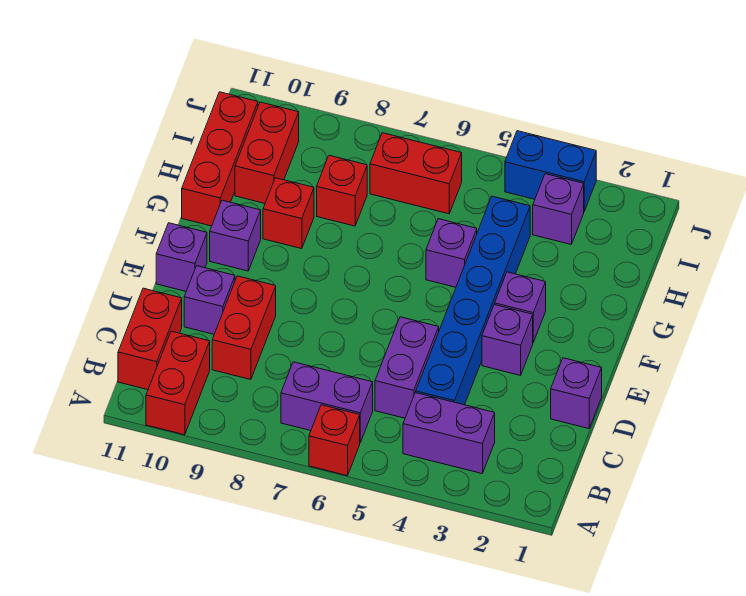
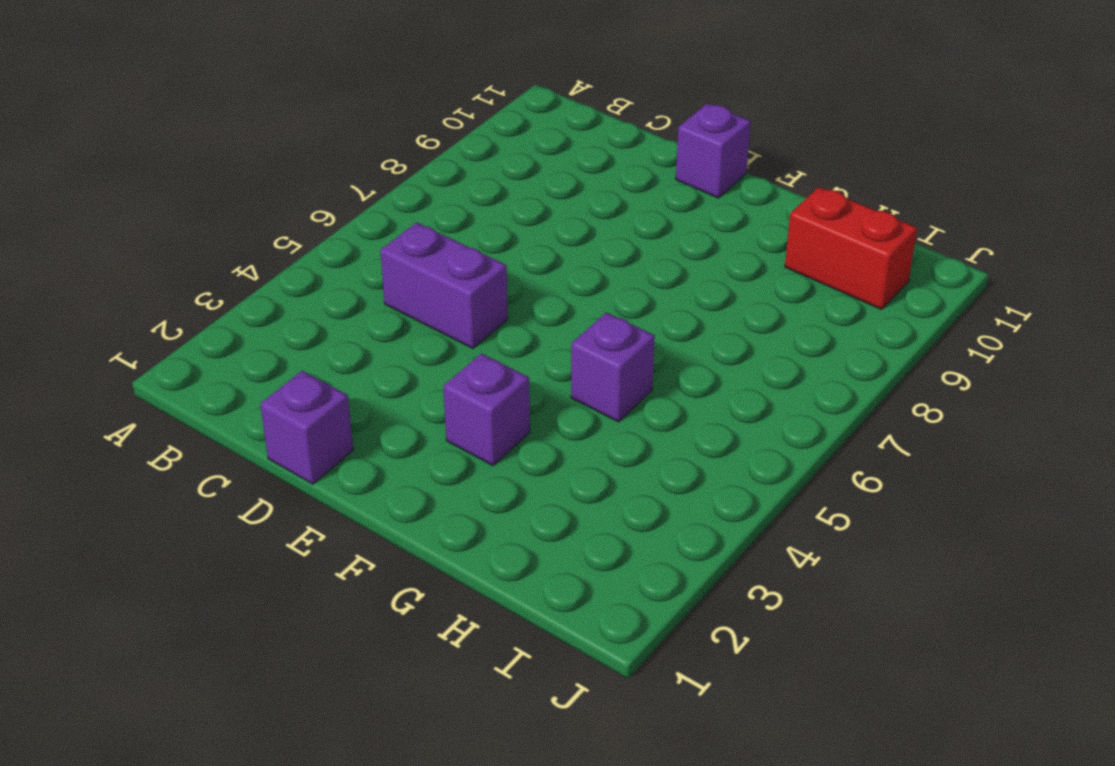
none -> red brick A6 level 1
none -> red brick A10:B10 level 1
none -> purple brick B3:B4 level 1

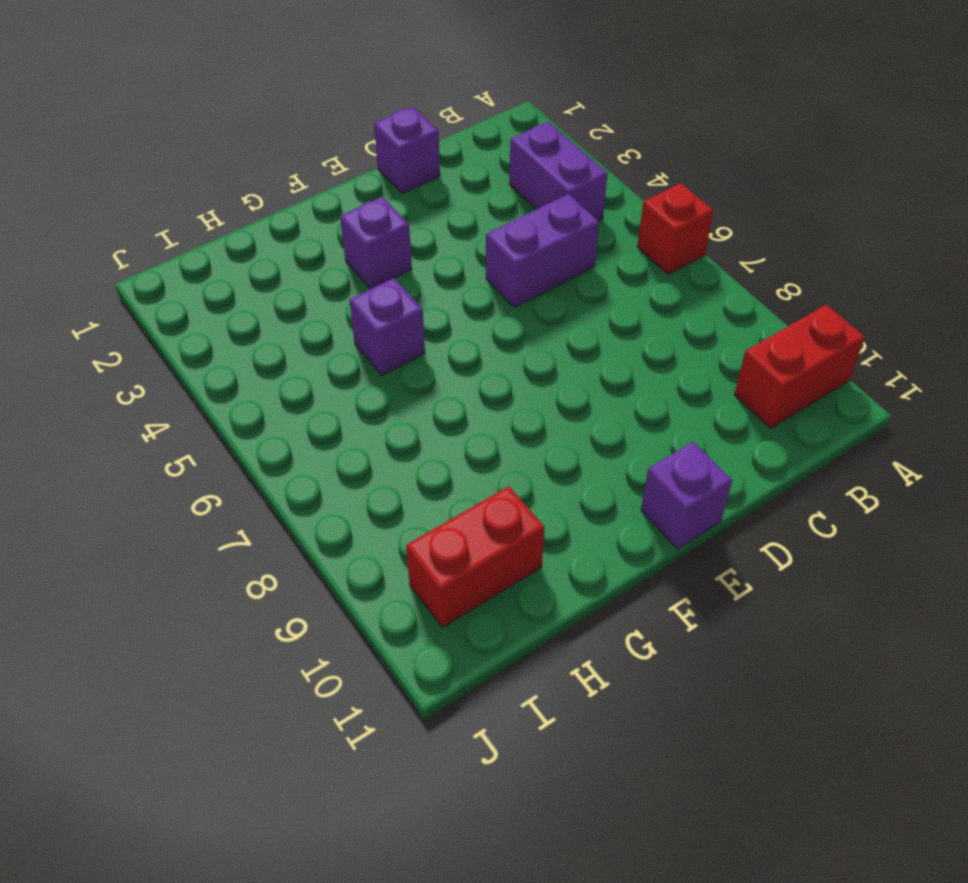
none -> purple brick B6:B7 level 1
none -> red brick B11:C11 level 1
none -> blue brick C4:H4 level 1

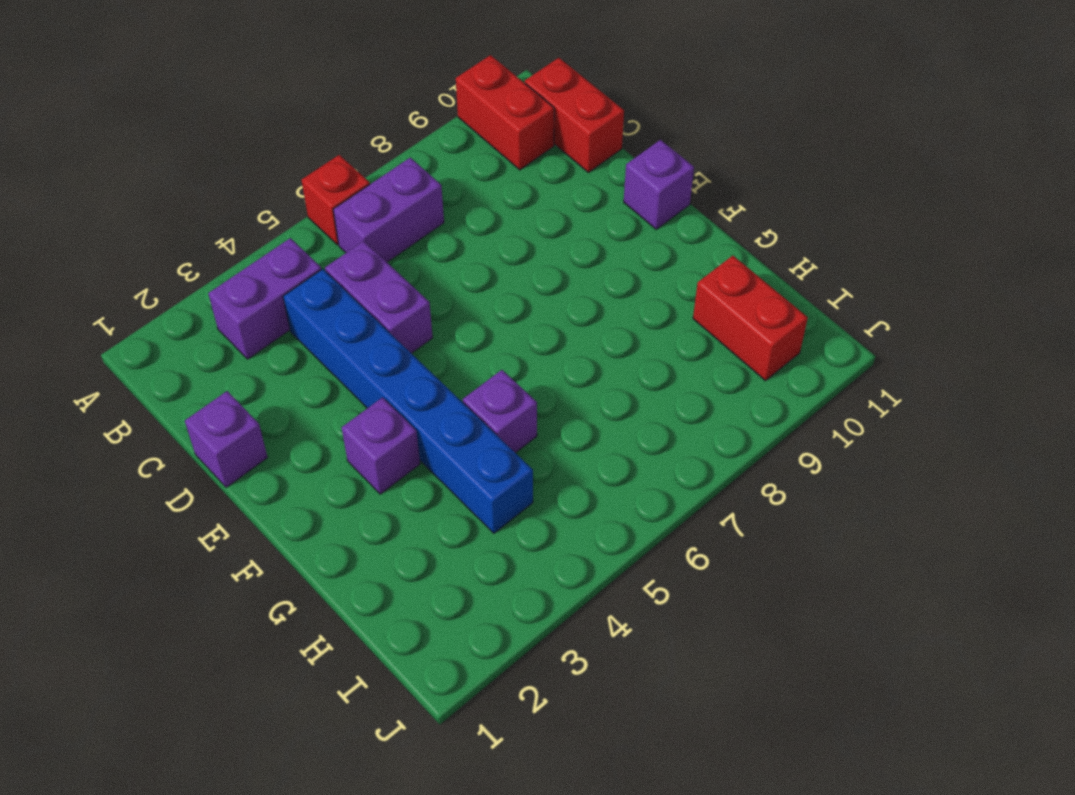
none -> red brick C9:D9 level 1
none -> purple brick D10 level 1
none -> purple brick E3 level 1

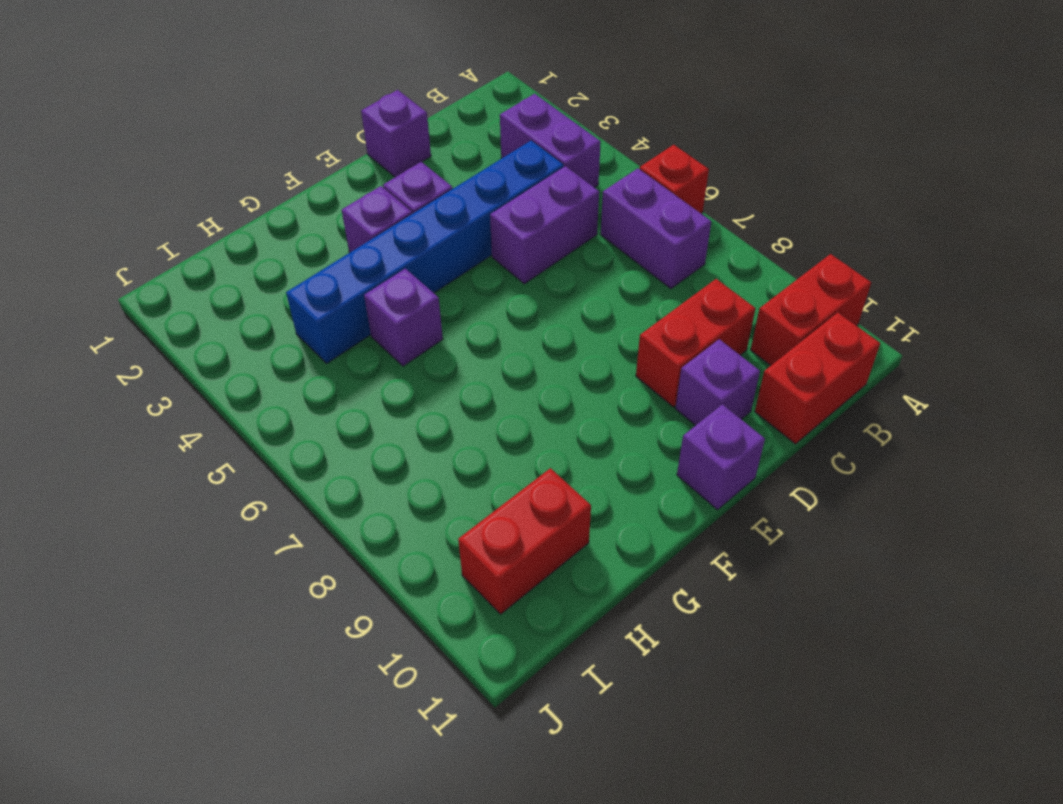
none -> purple brick F10 level 1
none -> red brick G9 level 1
none -> red brick G11:I11 level 1

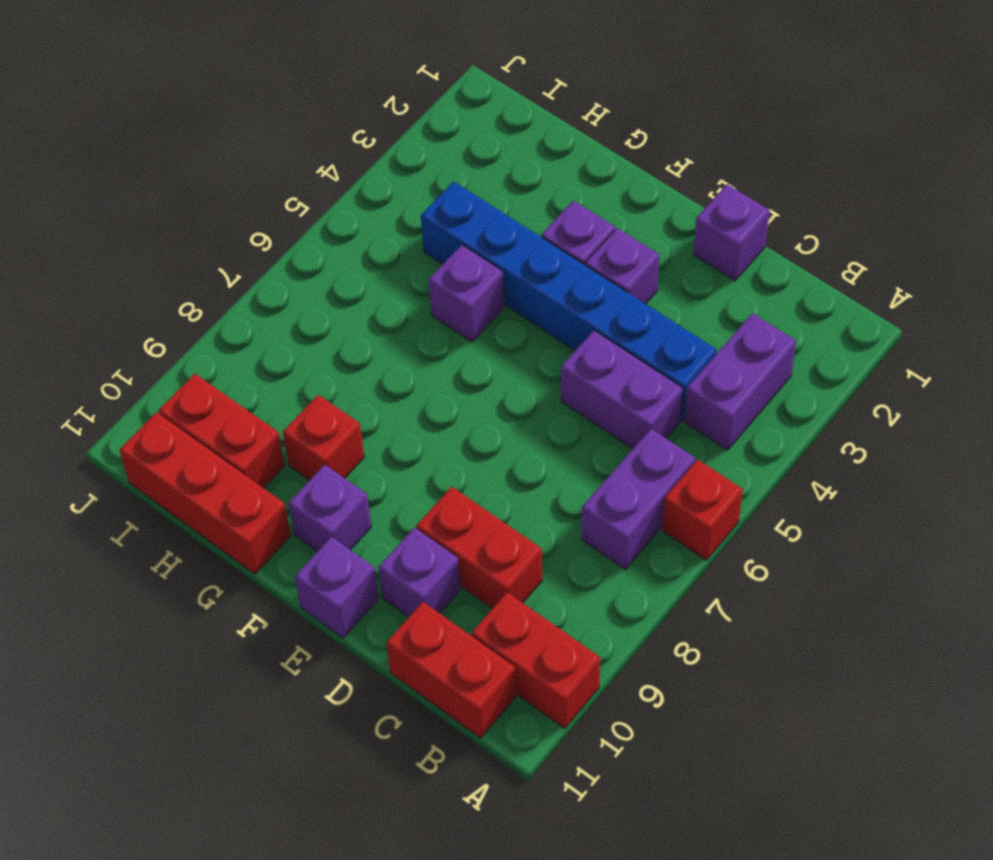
none -> red brick H8 level 1
none -> purple brick I3 level 1
none -> red brick I6:I7 level 1

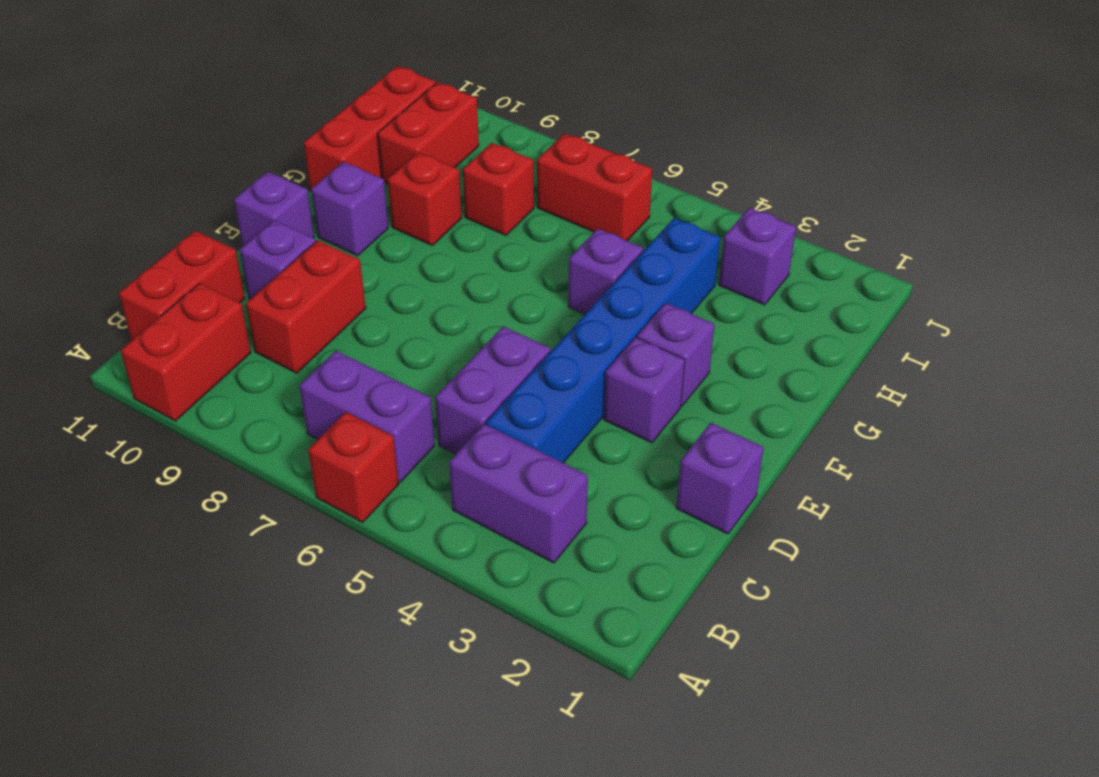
none -> blue brick J3:J4 level 1

